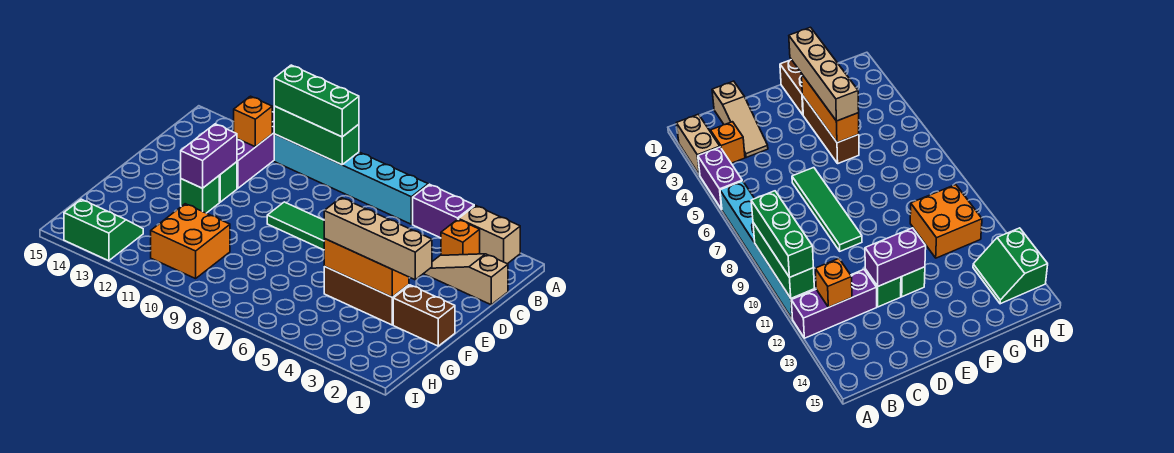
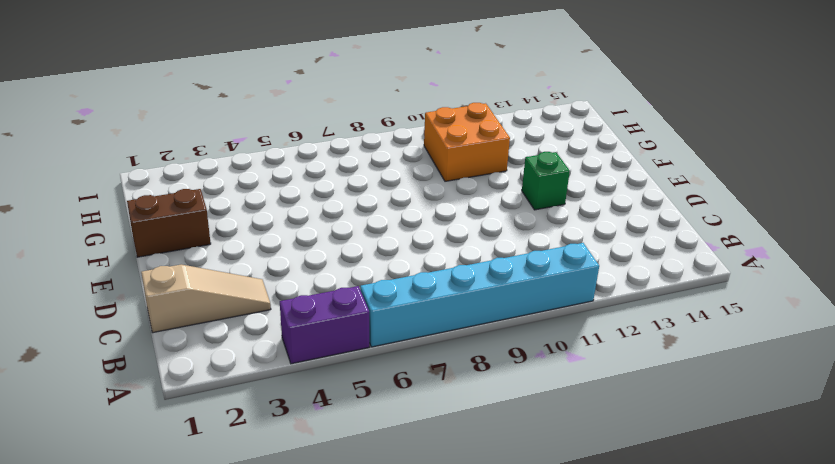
none -> tan brick A2:A3 level 1
none -> purple brick A12:C12 level 1
none -> orange brick B3 level 1

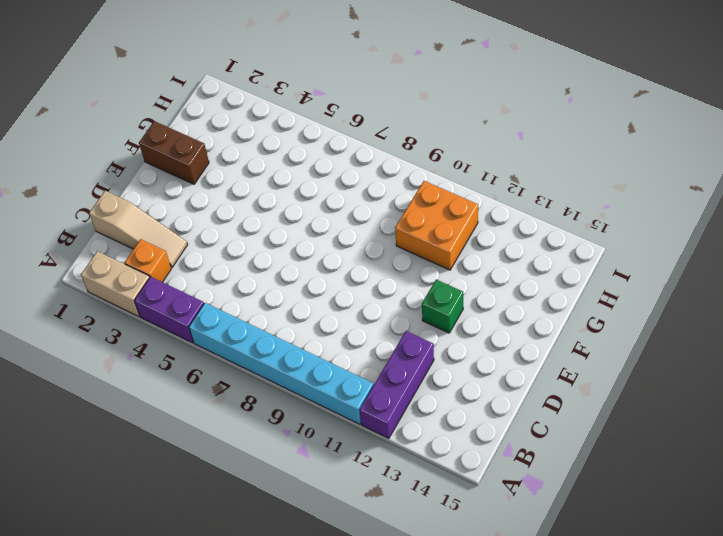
none -> green tile D6:D9 level 1
none -> green brick D12 level 1
none -> brown brick F3:F5 level 1

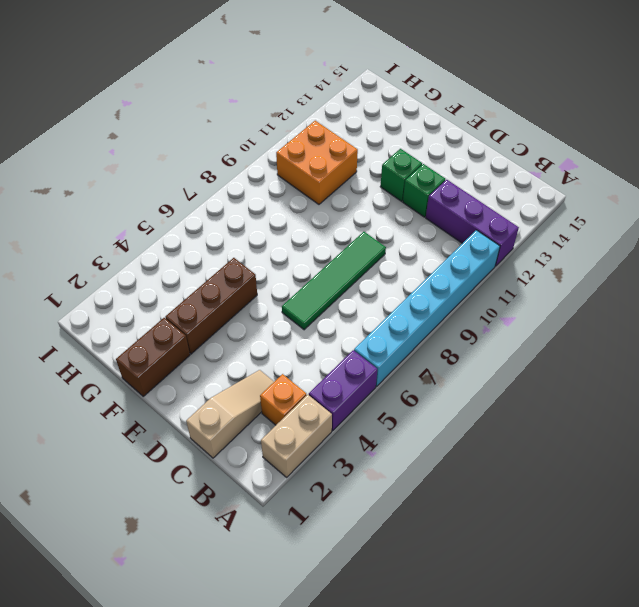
none -> green slope H13:I14 level 1 top I
none -> green brick A9:A11 level 2
none -> orange brick B12 level 2

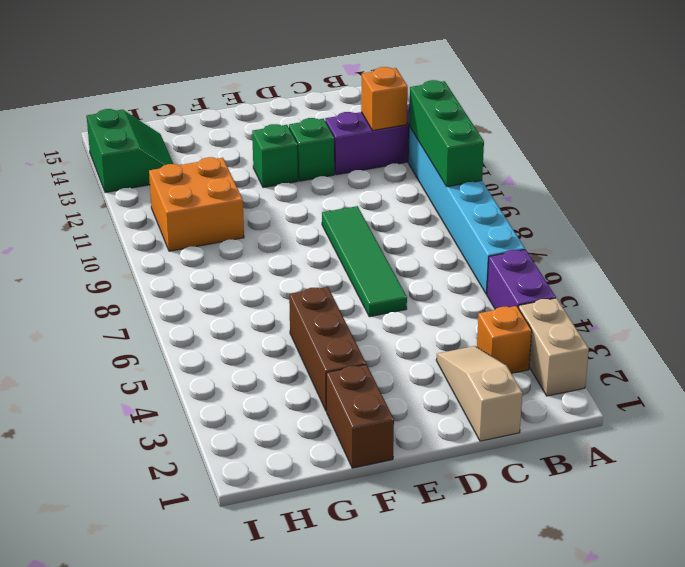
none -> purple brick D12:E12 level 2
none -> orange brick F3:F5 level 2
none -> green brick A9:A11 level 3

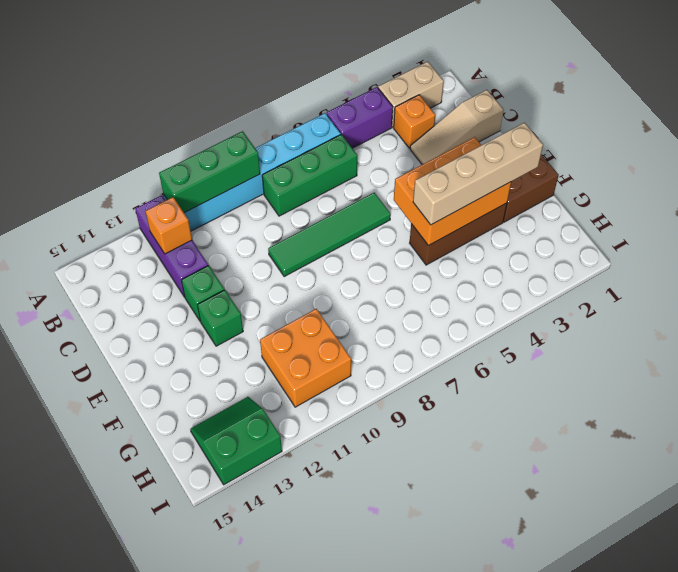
green brick B6:B8 level 1 -> green brick A9:A11 level 3
orange brick E3:F5 level 2 -> orange brick F3:F5 level 2
none -> purple brick D12:E12 level 2

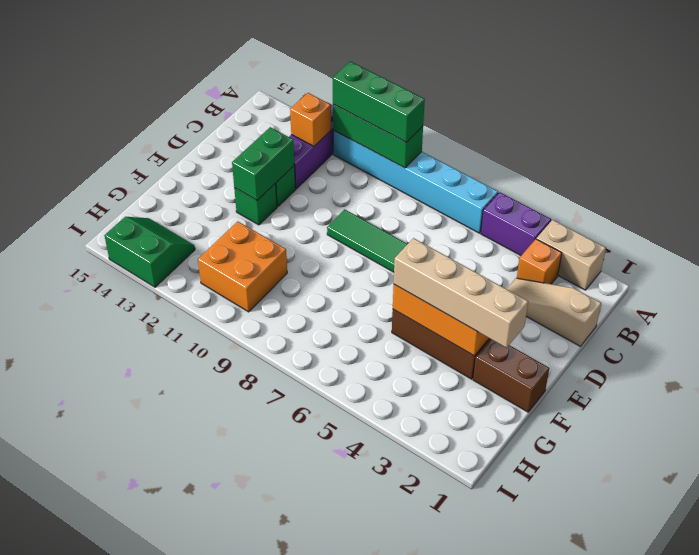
green brick D12:E12 level 2 -> purple brick D12:E12 level 2

